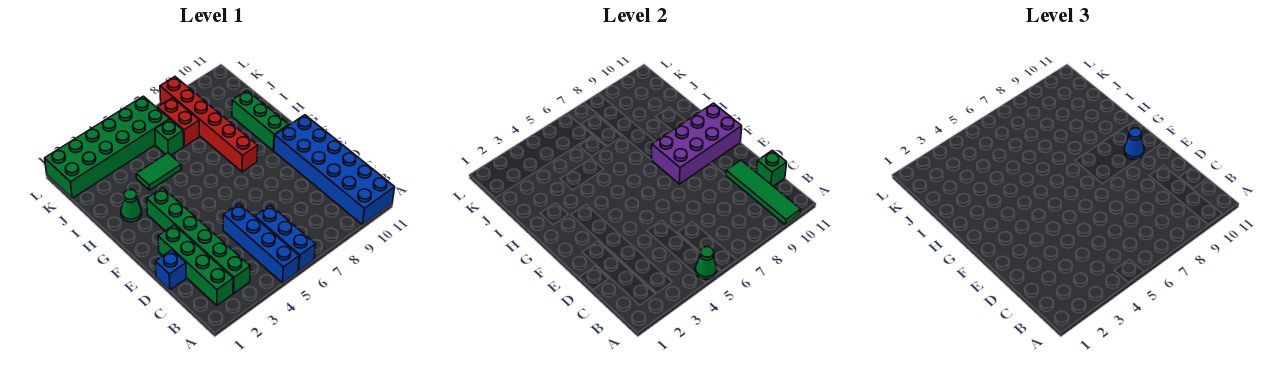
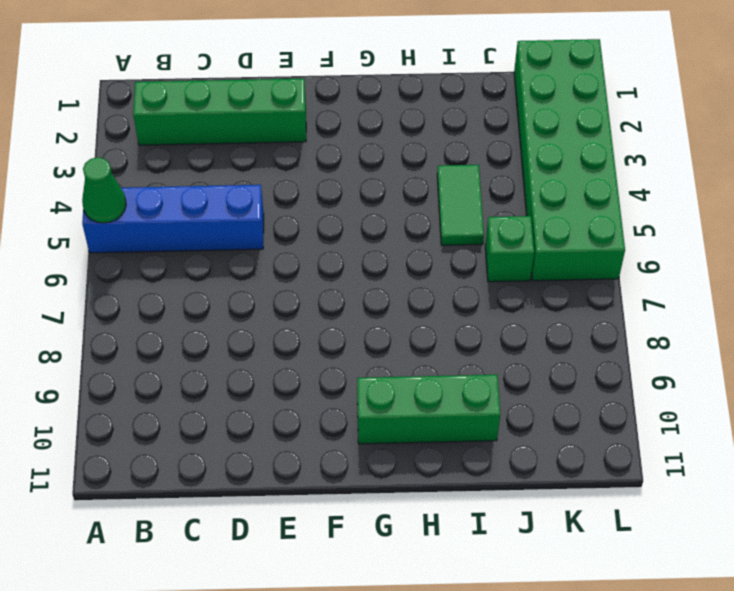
none -> blue brick A6:C6 level 1
none -> blue brick A10:F11 level 1
none -> green brick B3:G3 level 1

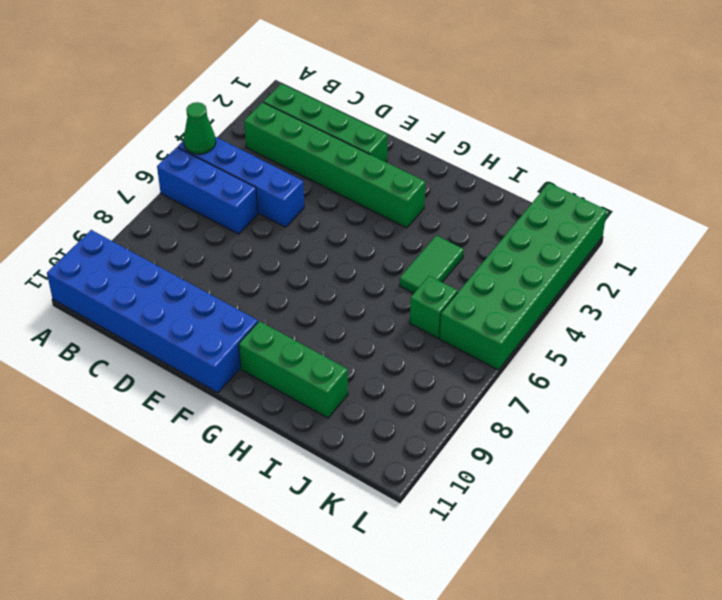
none -> blue brick D1 level 1
none -> red brick G8:L8 level 1
none -> green cone H2 level 1

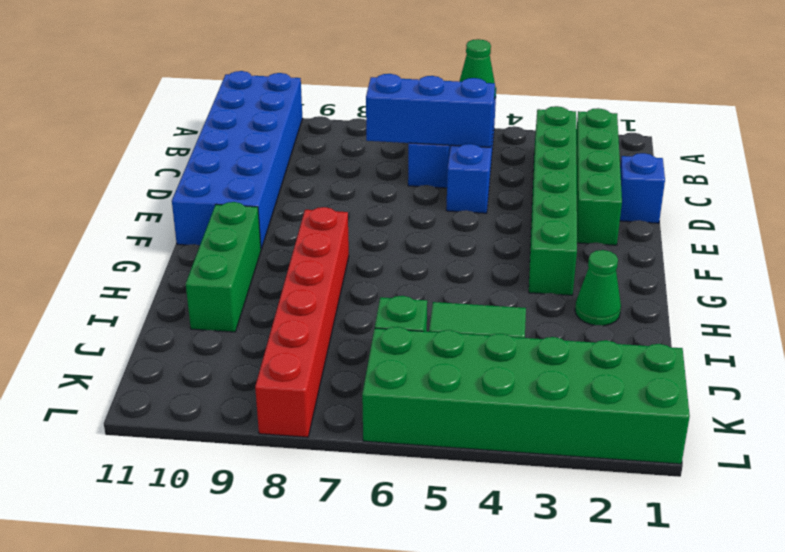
blue brick C5:C7 level 2 -> none
none -> red brick J7:K7 level 1
none -> green tile A10:D10 level 2
none -> green brick C11 level 2

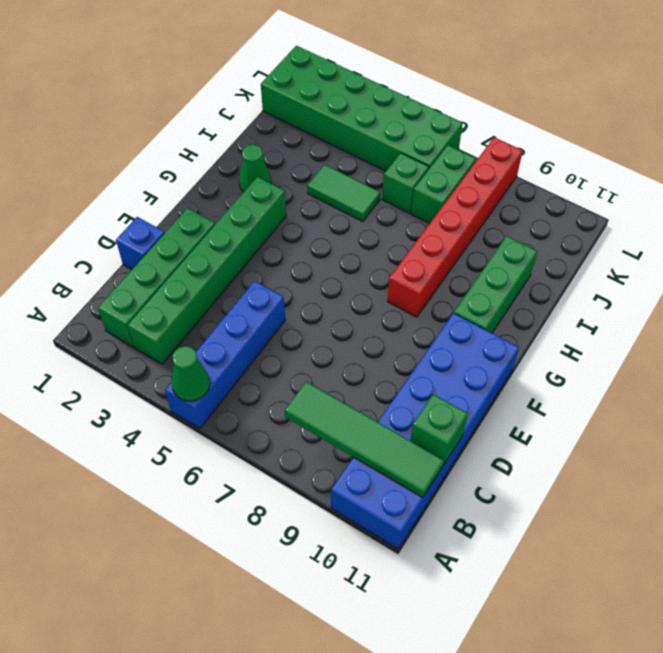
green tile B8:B11 level 2 -> green tile A10:D10 level 2
green brick J7:K7 level 1 -> red brick J7:K7 level 1
none -> blue brick A6:C6 level 1
none -> purple brick F8:G11 level 2
none -> blue cone F10 level 3

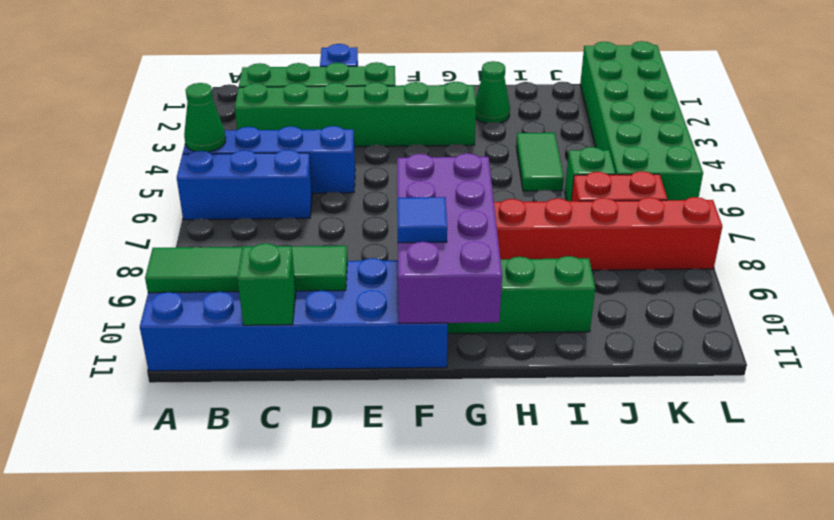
blue tile F10 level 3 -> blue cone F10 level 3

